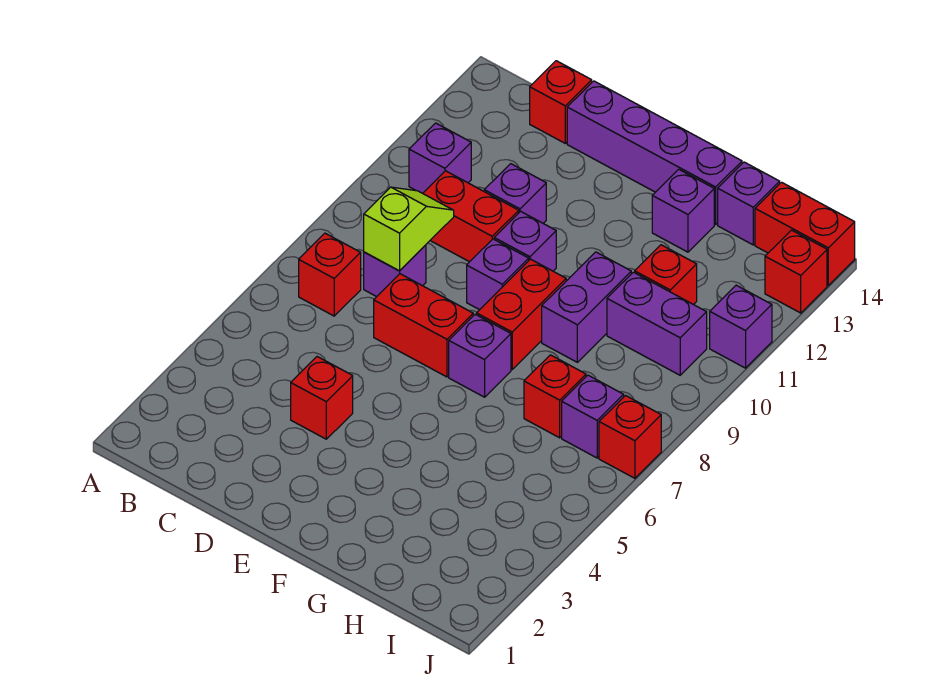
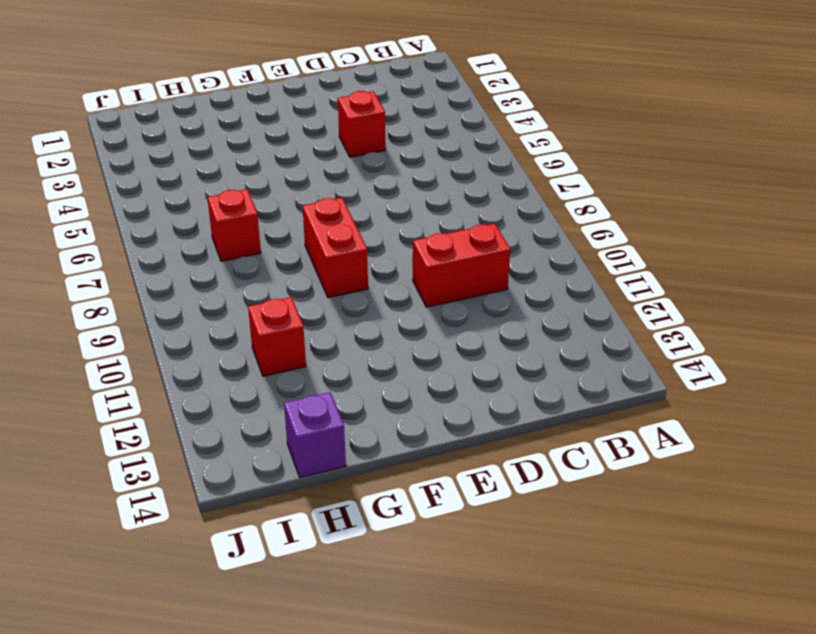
none -> red brick B7 level 1
none -> purple brick B11 level 1
none -> purple brick C8 level 1

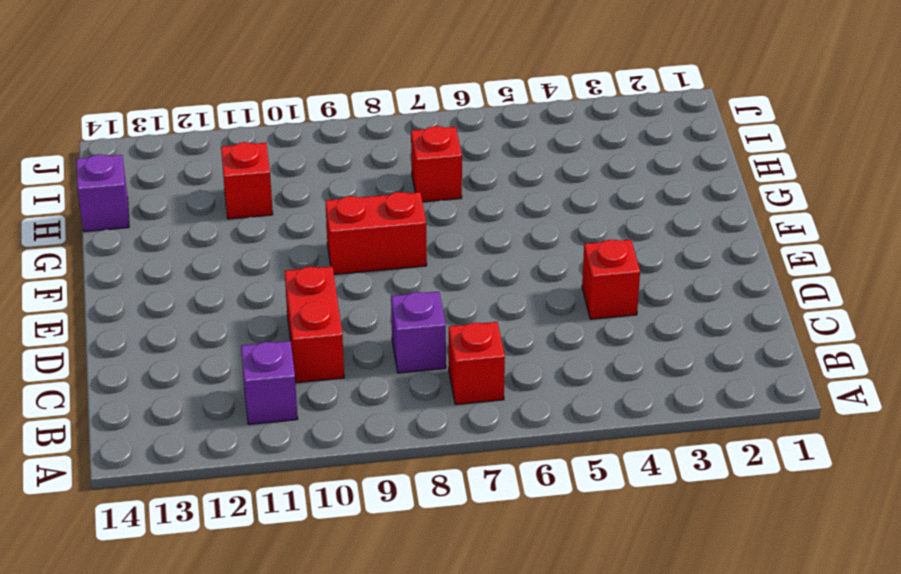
none -> red brick C14 level 1
none -> red brick D7:E7 level 1
none -> purple brick D11 level 1

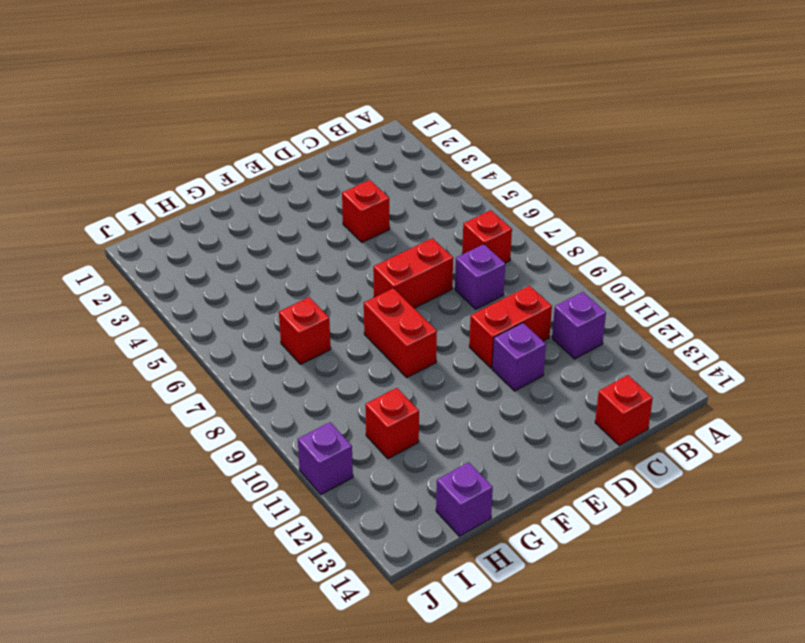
none -> purple brick D14:G14 level 1
none -> purple brick E9 level 1
none -> purple brick E10 level 1

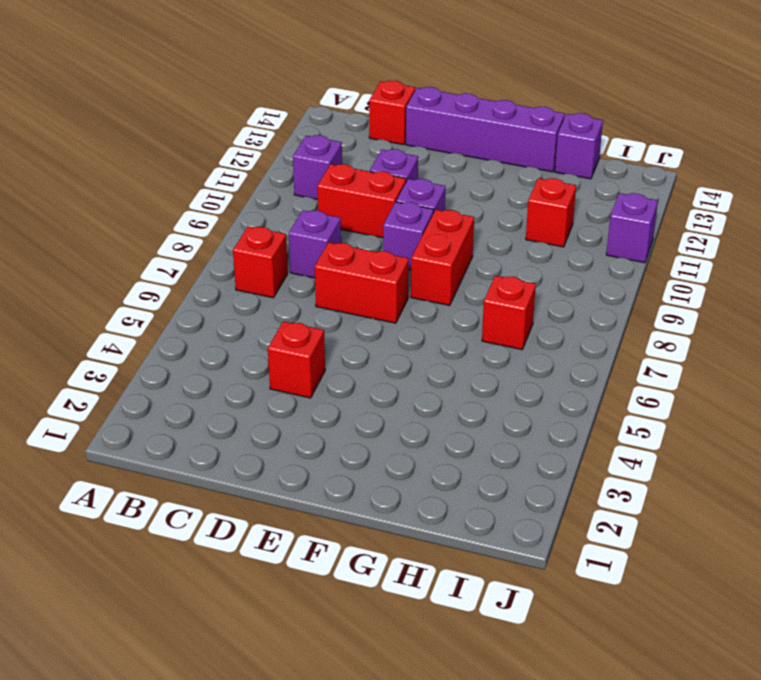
none -> purple brick F7 level 1
none -> purple brick G9:G10 level 1
none -> purple brick G13 level 1

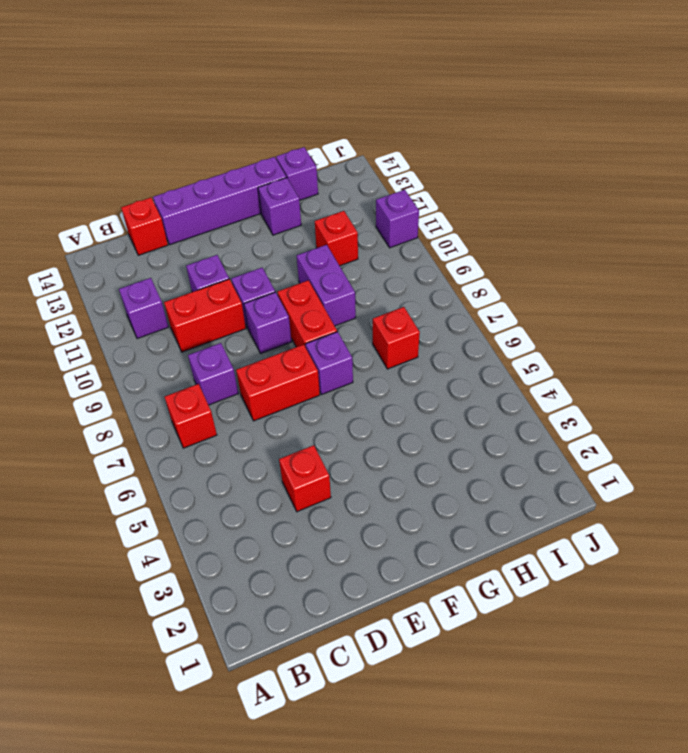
none -> purple brick H10:I10 level 1
none -> purple brick I7 level 1
none -> red brick I14:J14 level 1

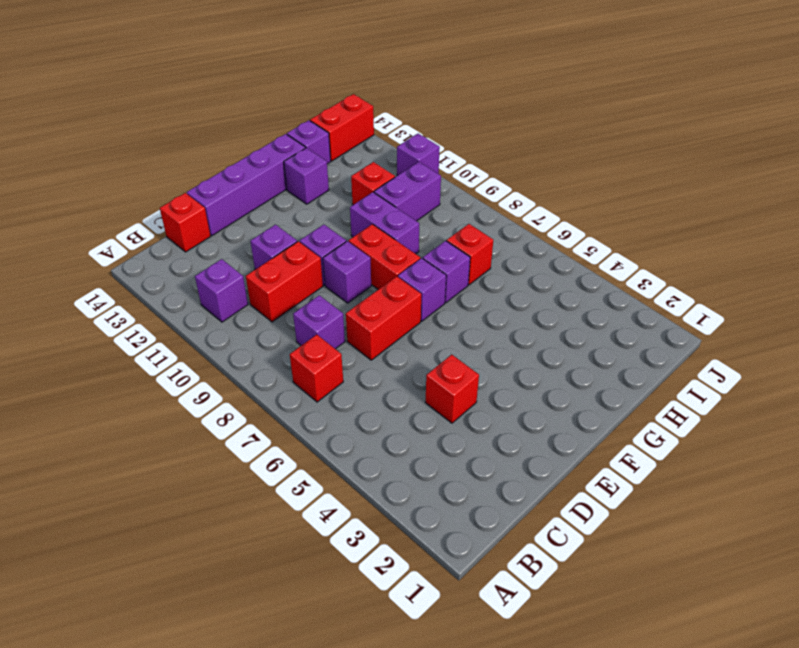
purple brick G7 level 1 -> purple brick I7 level 1
none -> red brick J7 level 1
none -> red brick J13 level 1
none -> lime slope C8:C9 level 2 top 8

